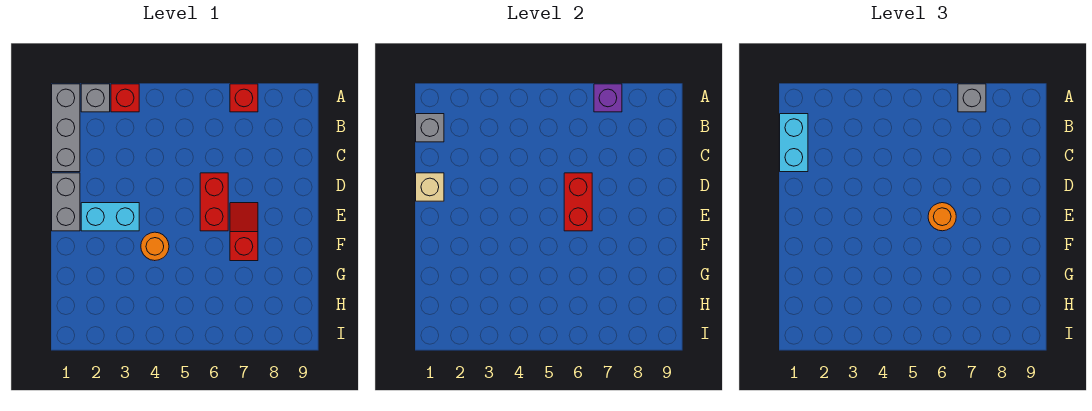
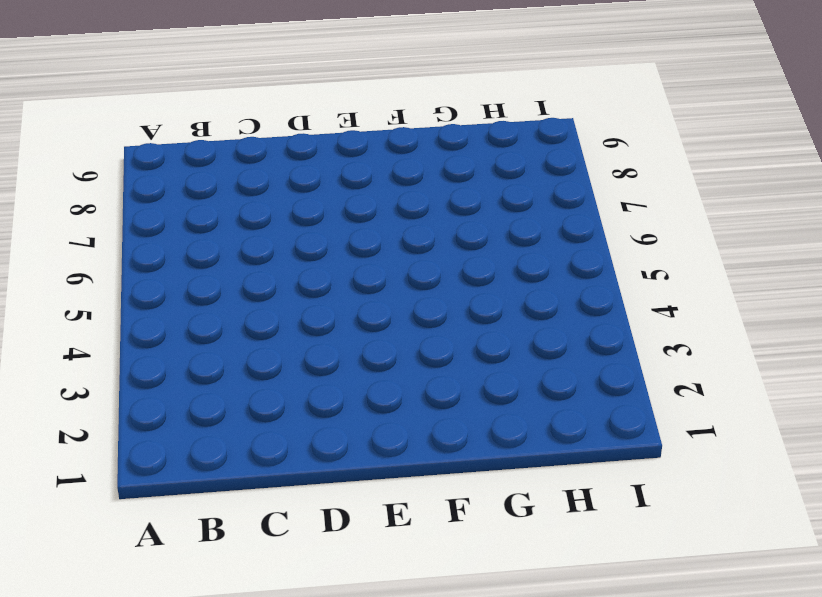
none -> grey brick A1:C1 level 1
none -> grey brick A2 level 1
none -> red brick A3 level 1

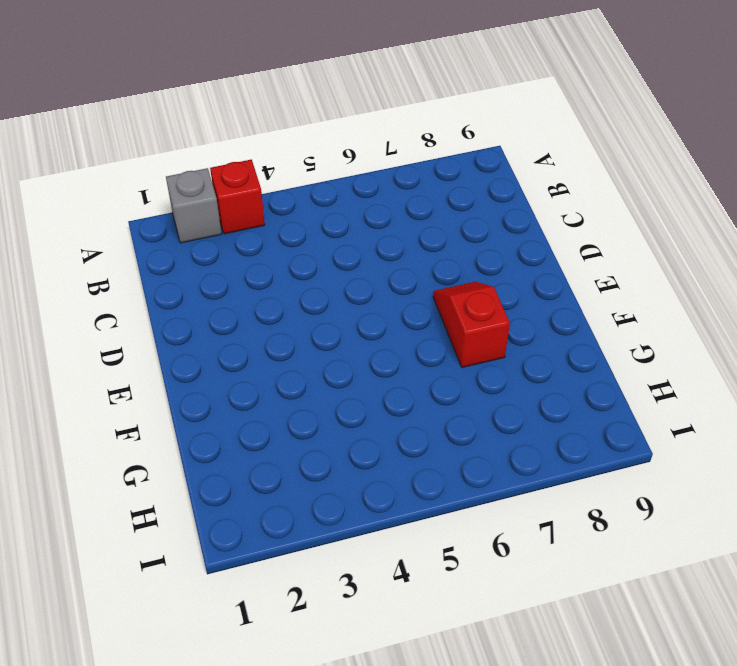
none -> grey brick A1:C1 level 1
none -> red brick A7 level 1
none -> grey brick D1:E1 level 1

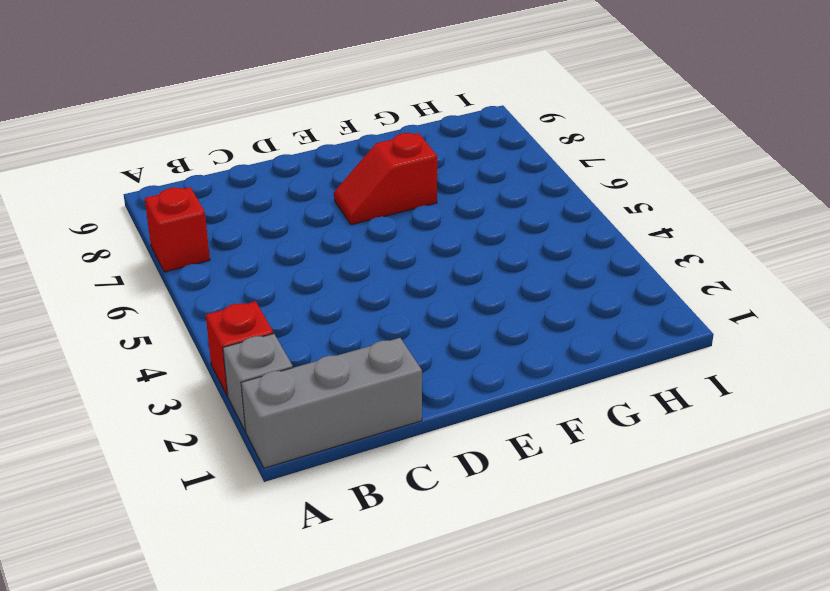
none -> grey brick D1:E1 level 1
none -> red brick D6:E6 level 1
none -> cyan brick E2:E3 level 1

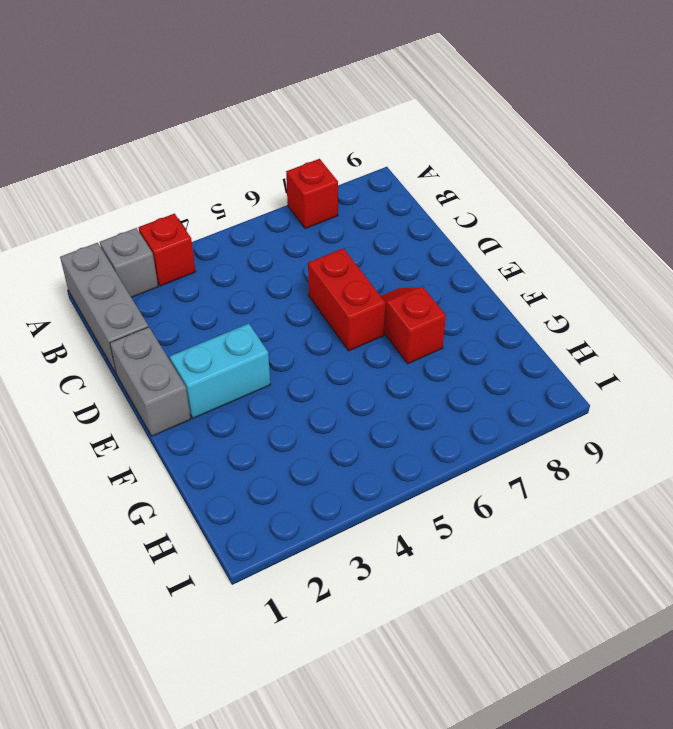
none -> orange round brick F4 level 1
none -> purple brick A7 level 2
none -> grey brick B1 level 2

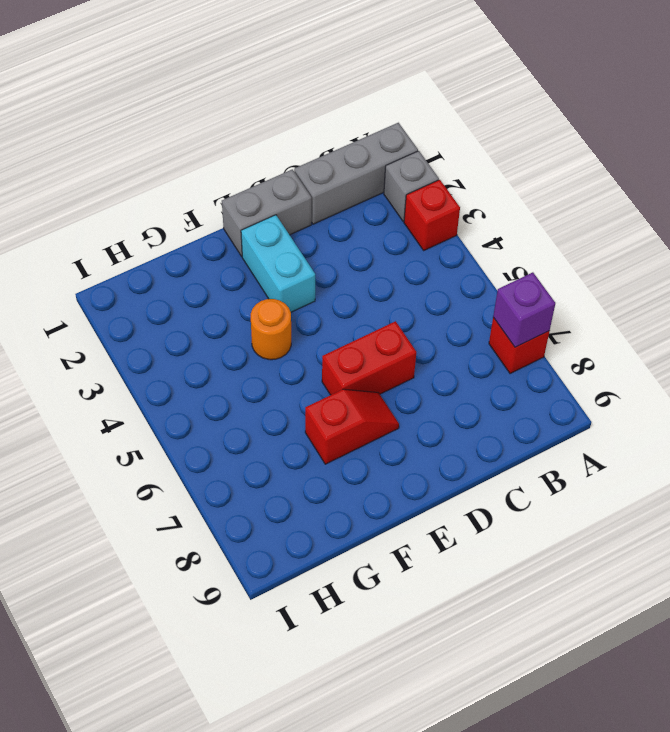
none -> grey brick B1 level 2
none -> tan brick D1 level 2
none -> red brick D6:E6 level 2

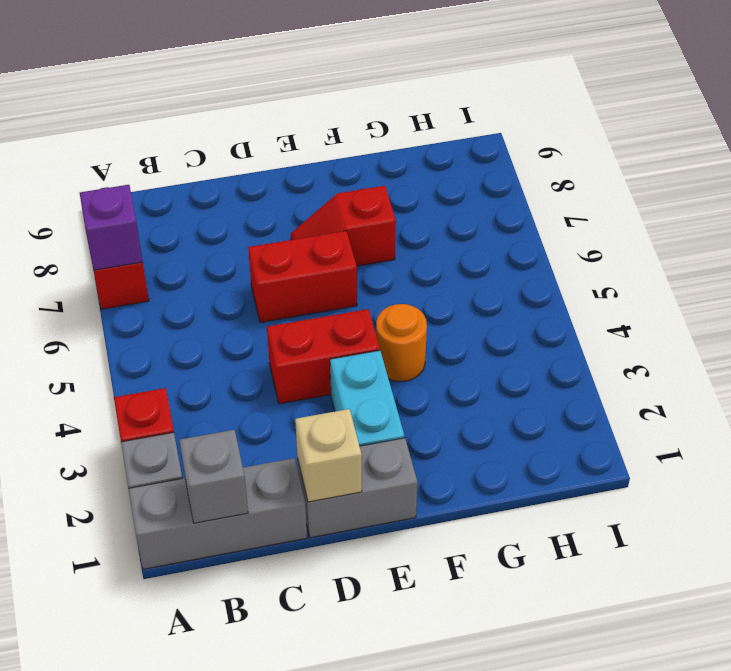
red brick D4:E4 level 1 -> red brick D6:E6 level 2
none -> grey brick A7 level 3
none -> cyan brick B1:C1 level 3
none -> orange round brick E6 level 3

